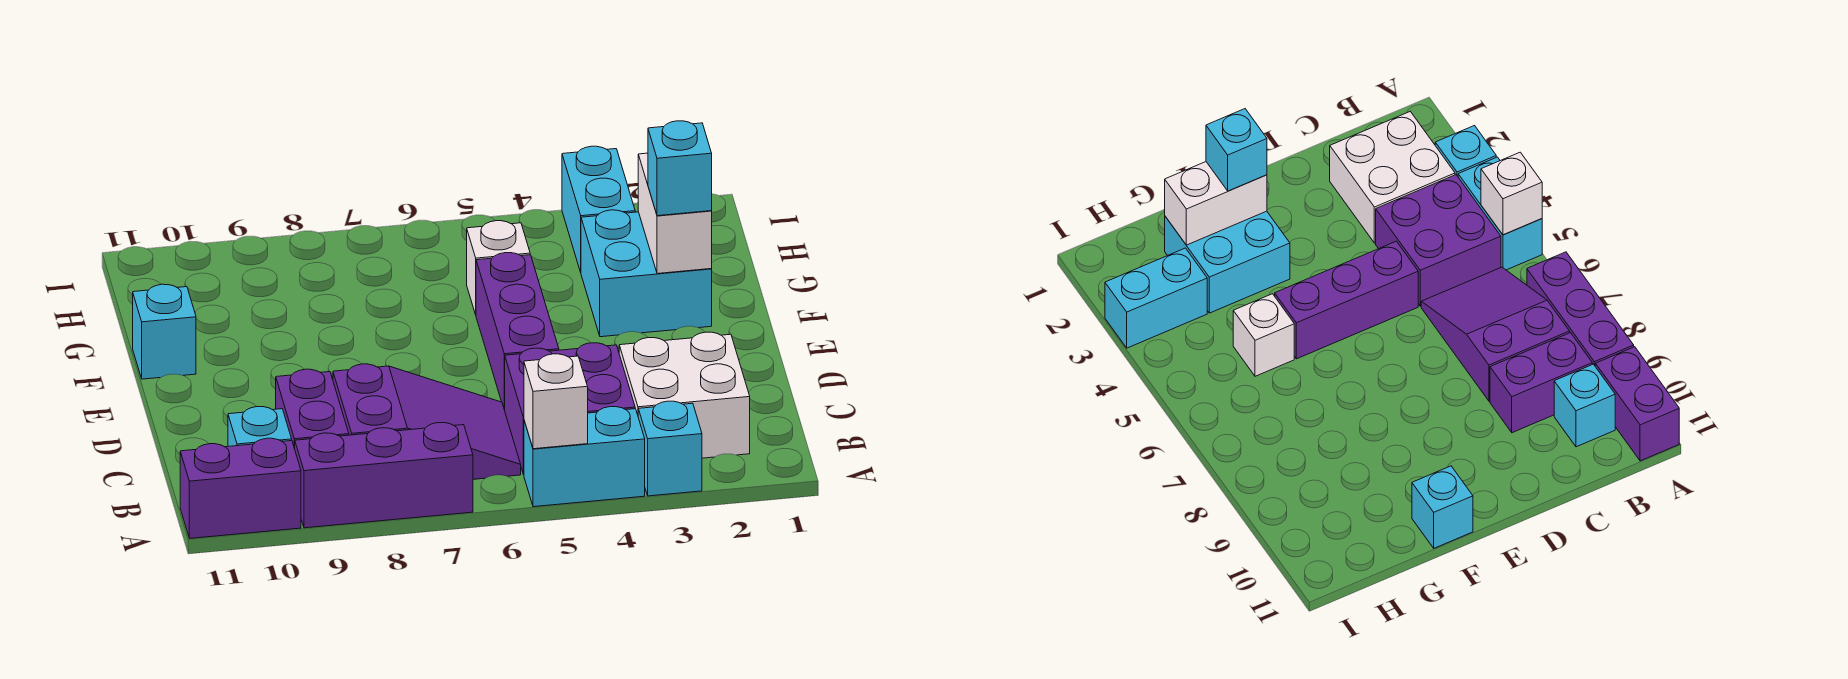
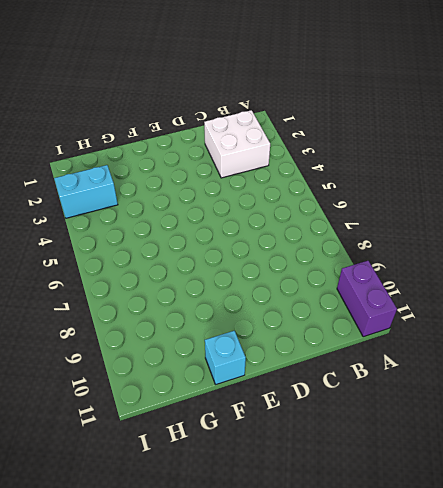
none -> cyan brick A3 level 1
none -> cyan brick A4:A5 level 1
none -> purple brick A7:A9 level 1

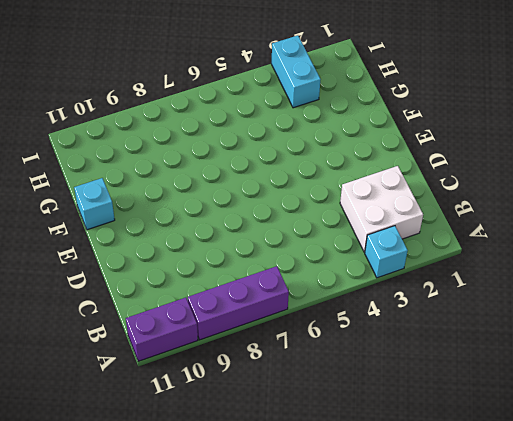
none -> cyan brick A4:A5 level 1
none -> purple brick B4:C5 level 1
none -> purple slope B6:C8 level 1 top 8

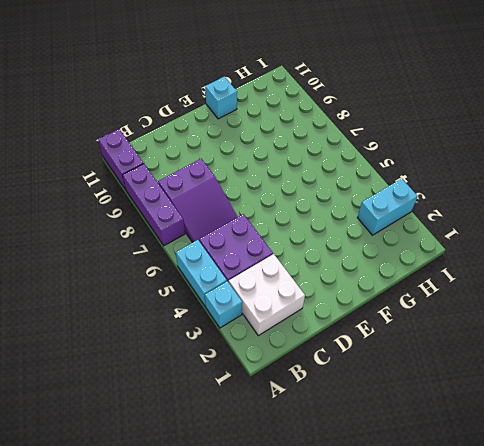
none -> purple brick B9:C9 level 1
none -> cyan brick B10 level 1
none -> purple brick D5:F5 level 1

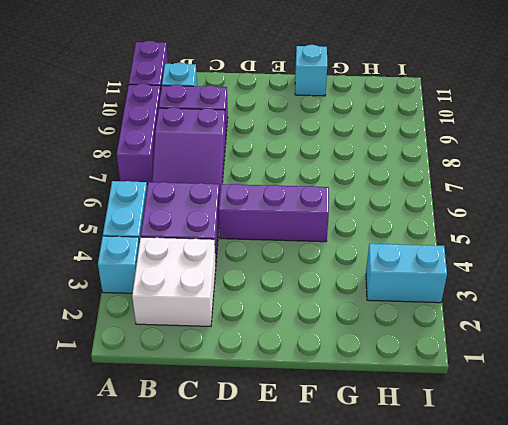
none -> cyan brick F2:G3 level 1
none -> white brick G5 level 1
none -> white brick A5 level 2

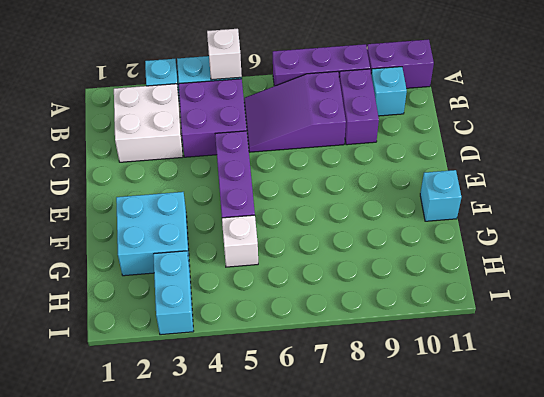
none -> white brick F2:G2 level 2
none -> cyan brick F2 level 3

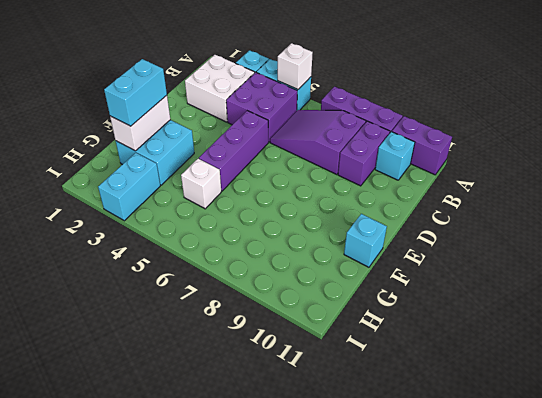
cyan brick F2:G2 level 3 -> cyan brick F2 level 3

